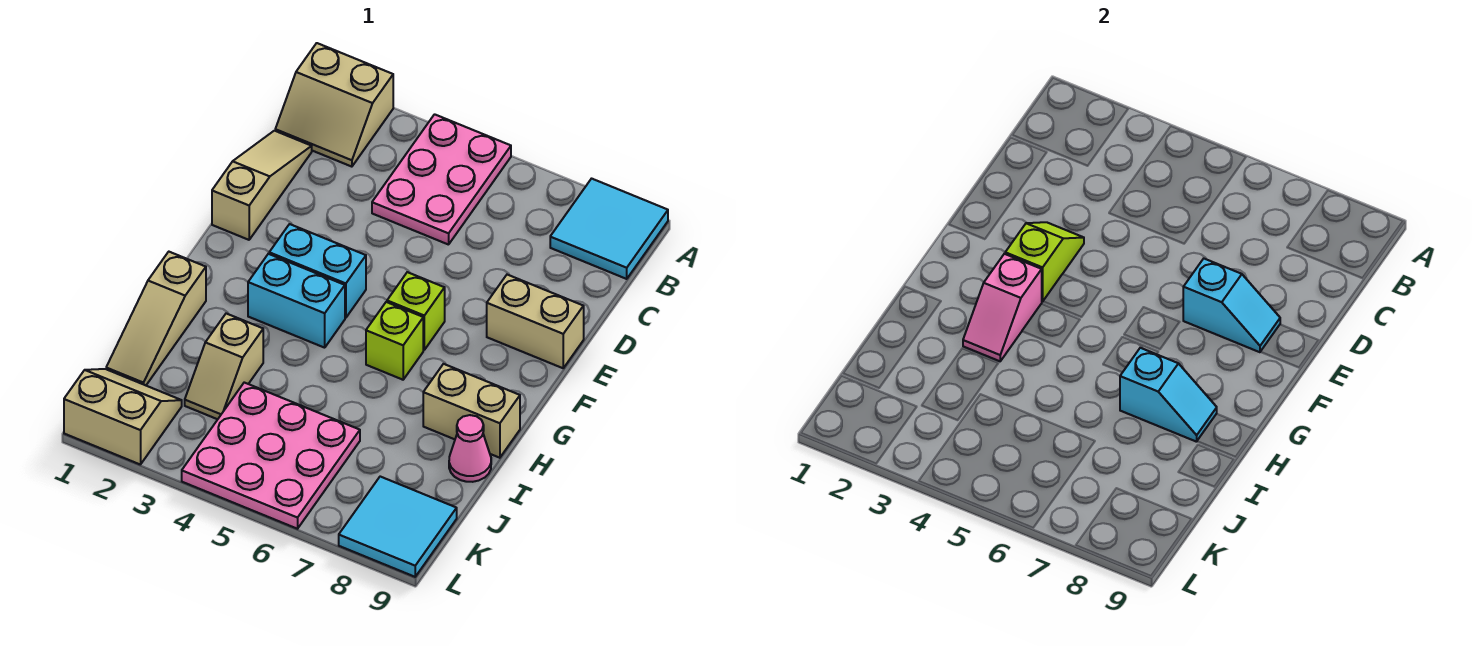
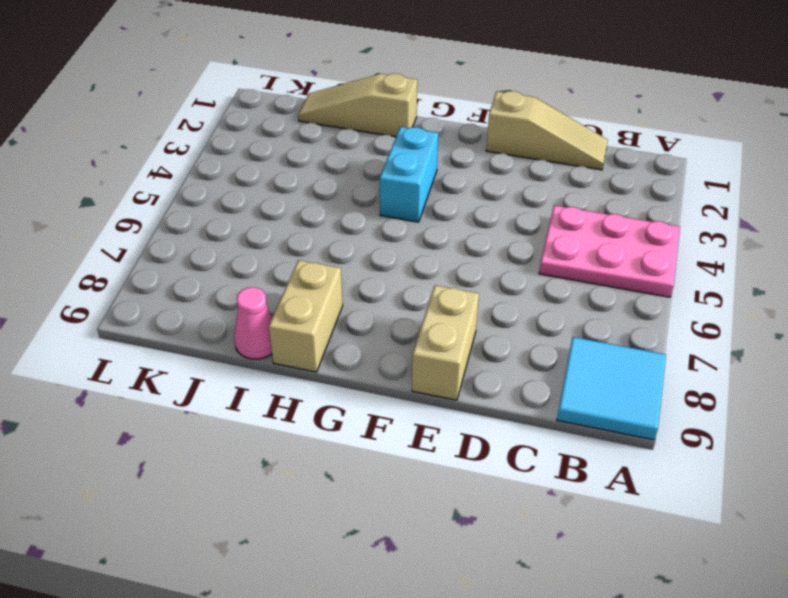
none -> tan slope A1:B2 level 1 top A
none -> cyan brick F3:F4 level 1
none -> lime brick F6 level 1

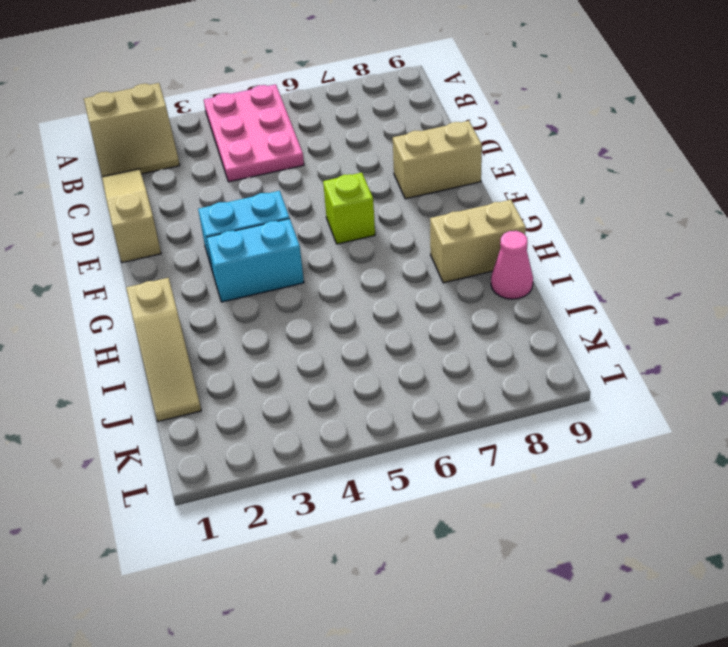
none -> cyan tile A8:B9 level 1
none -> lime brick G6 level 1
none -> tan slope I3:J3 level 1 top I

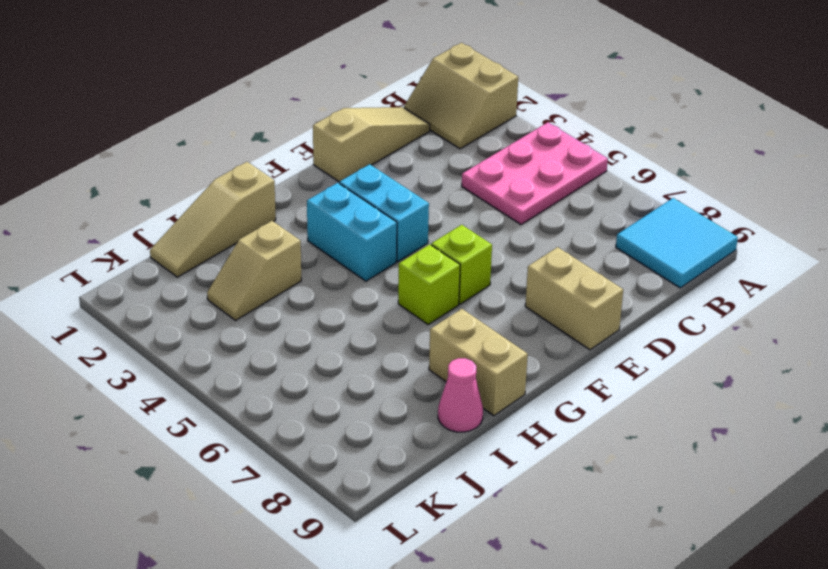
none -> pink plate J4:L6 level 1
none -> tan slope K1:L2 level 1 top L
none -> cyan tile K8:L9 level 1

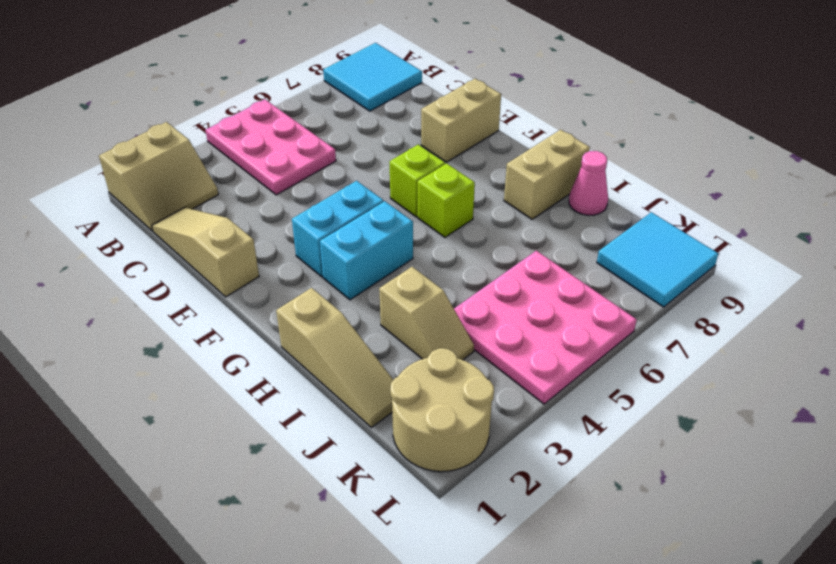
tan round brick K1:L2 level 1 -> tan slope K1:L2 level 1 top L
none -> lime slope E3:F3 level 2 top F
none -> cyan slope E7:E8 level 2 top 7
none -> pink slope G3:H3 level 2 top G

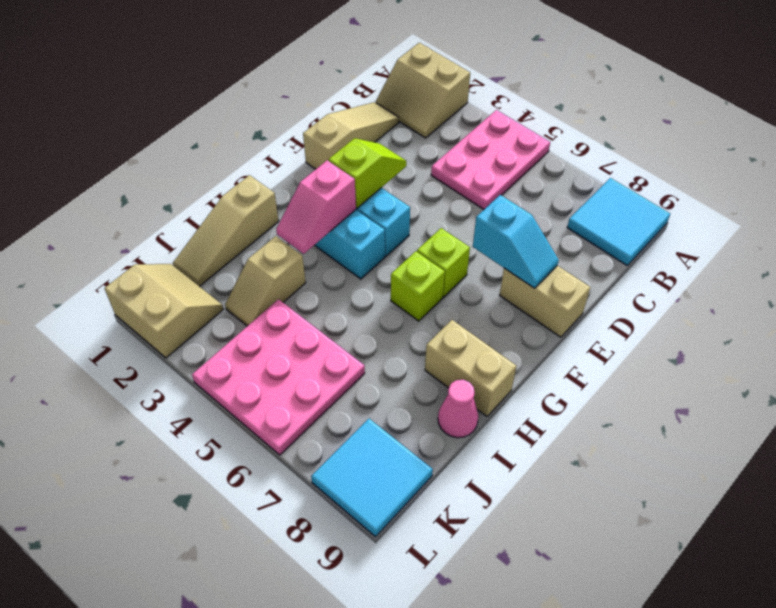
none -> cyan slope H7:H8 level 2 top 7

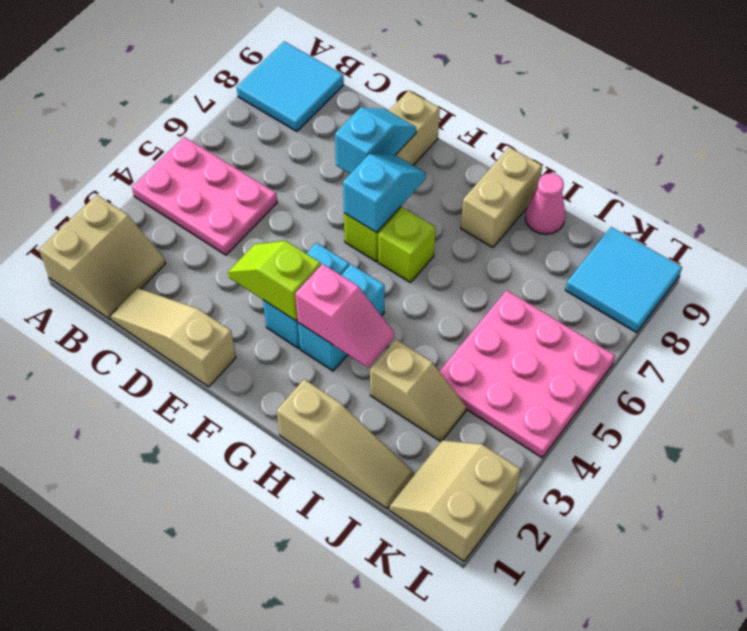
cyan slope F6:F7 level 2 top 6 -> cyan slope H7:H8 level 2 top 7

